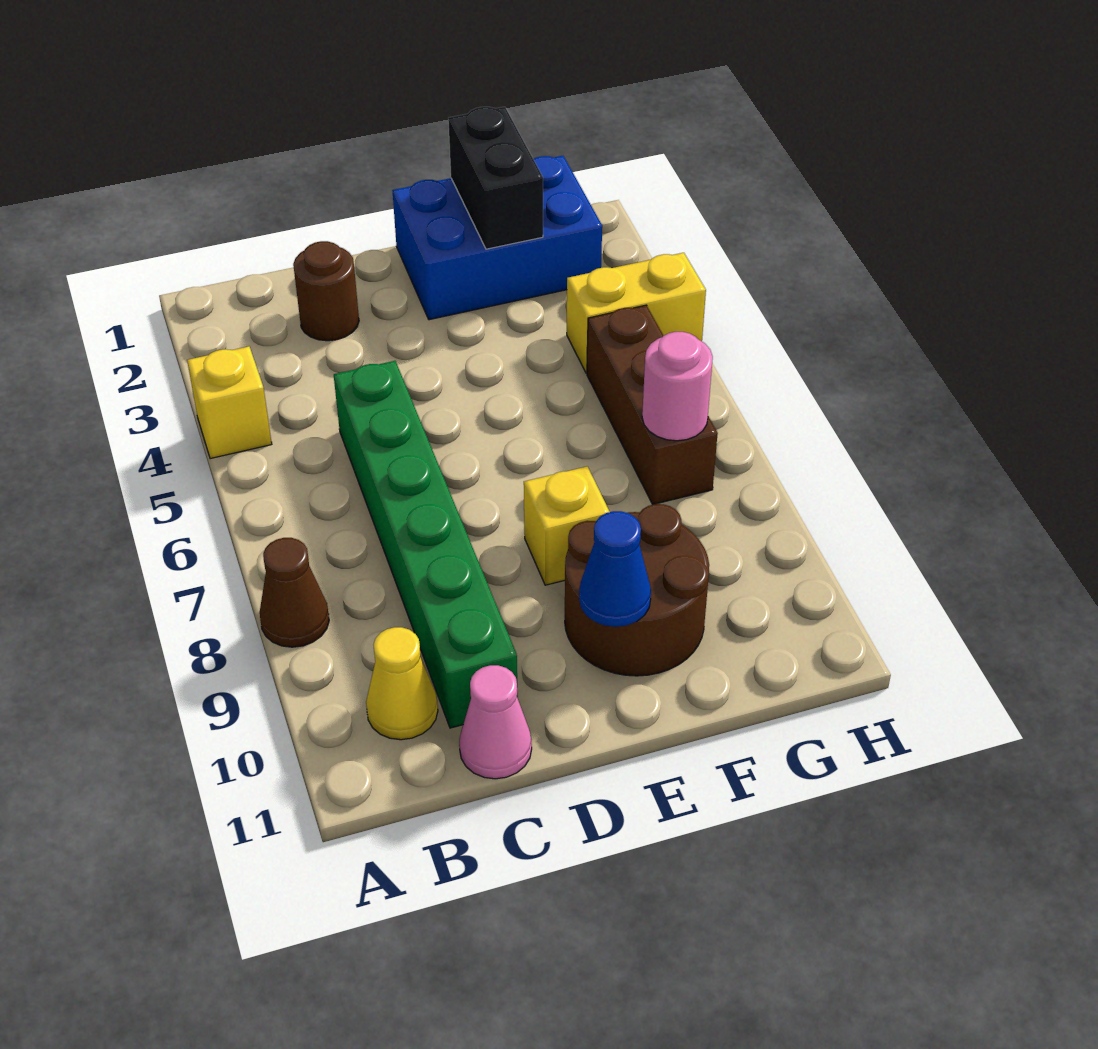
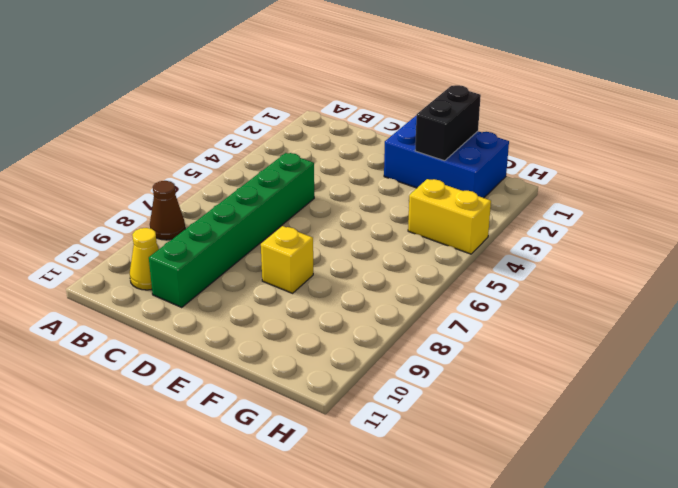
none -> yellow brick A4 level 1
none -> brown round brick C2 level 1
none -> pink cone C11 level 1

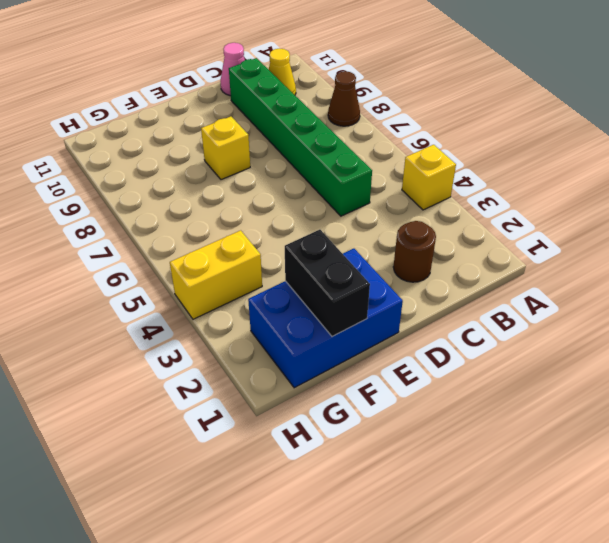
none -> brown round brick E9:F10 level 1
none -> brown brick G5:G7 level 1
none -> blue cone E10 level 2

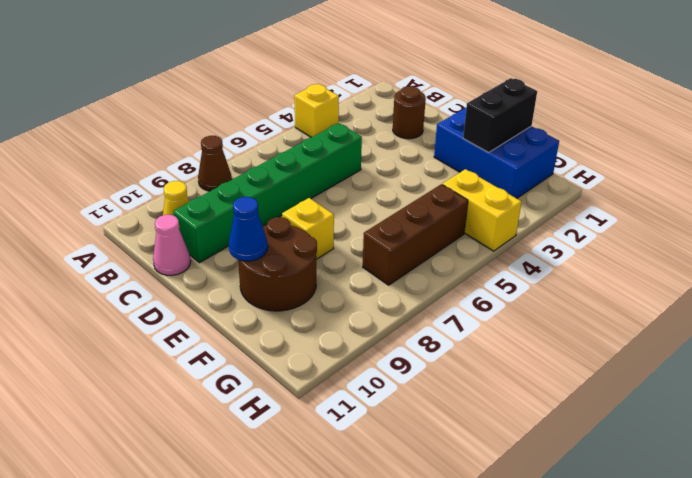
none -> pink round brick G7 level 2

